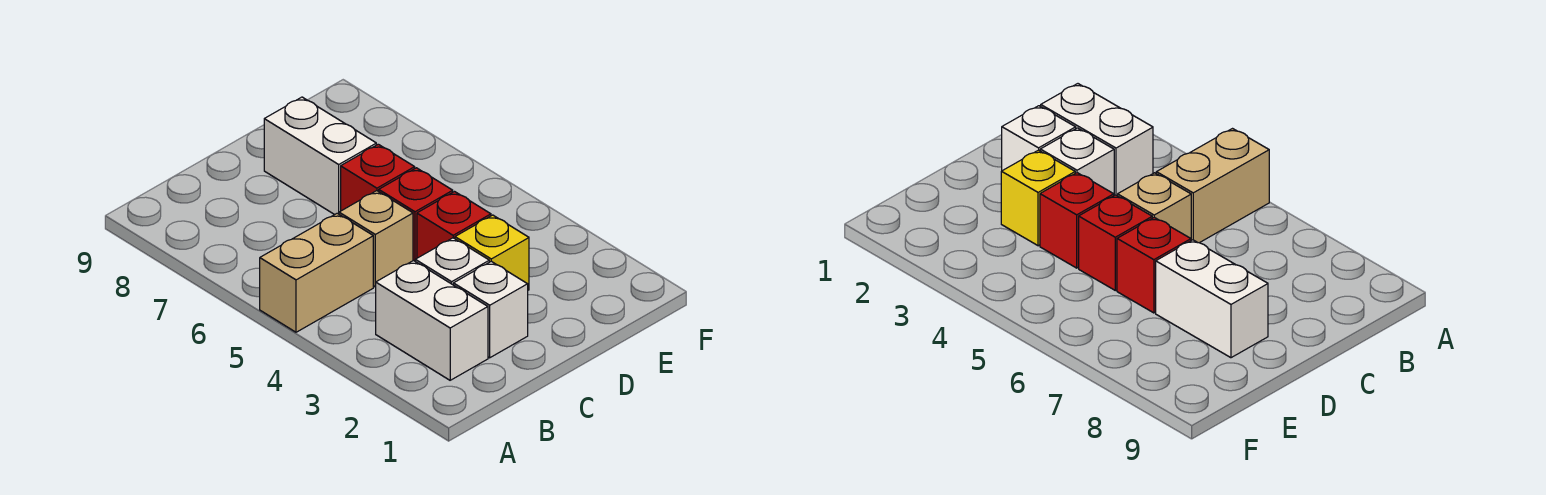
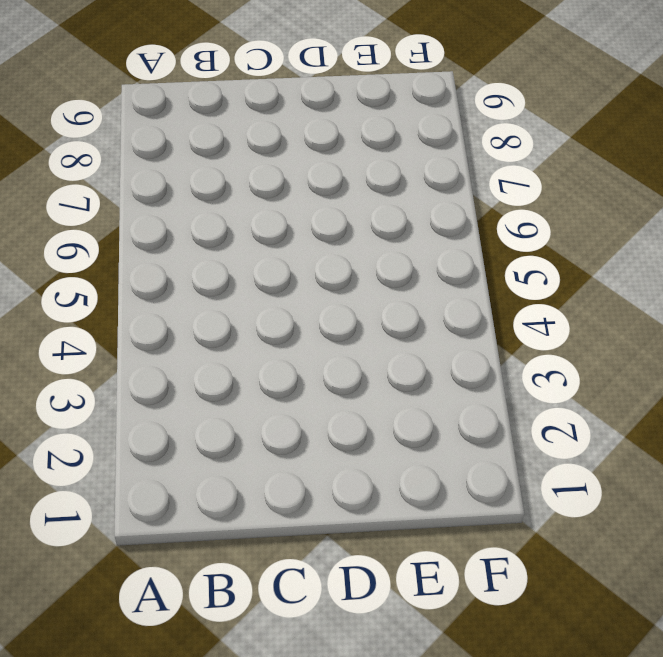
none -> tan brick A5:B5 level 1
none -> white brick B2:B3 level 1

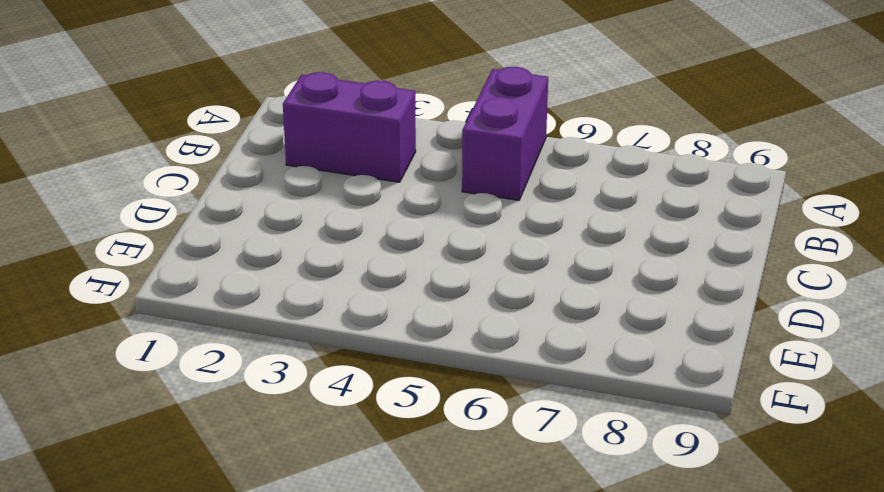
purple brick A5:B5 level 1 -> tan brick A5:B5 level 1
purple brick B2:B3 level 1 -> white brick B2:B3 level 1
none -> white brick C2 level 1
none -> white brick C3 level 1

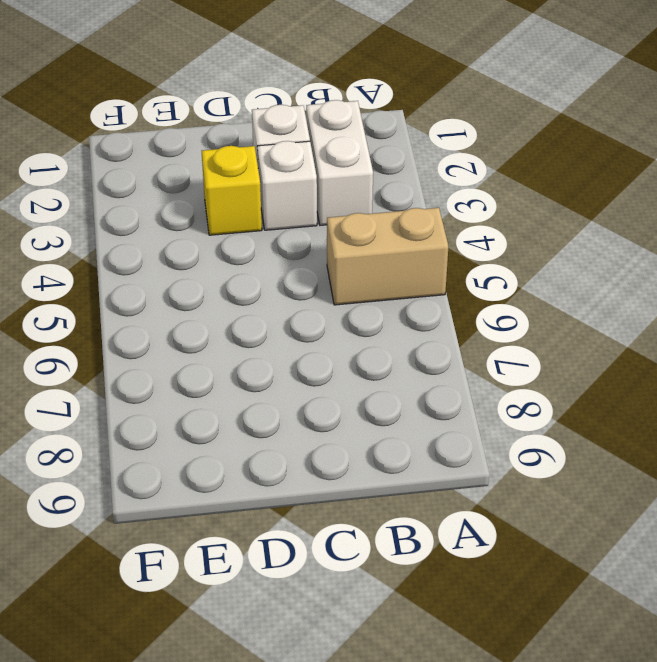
none -> tan brick C5 level 1
none -> red brick D4 level 1

